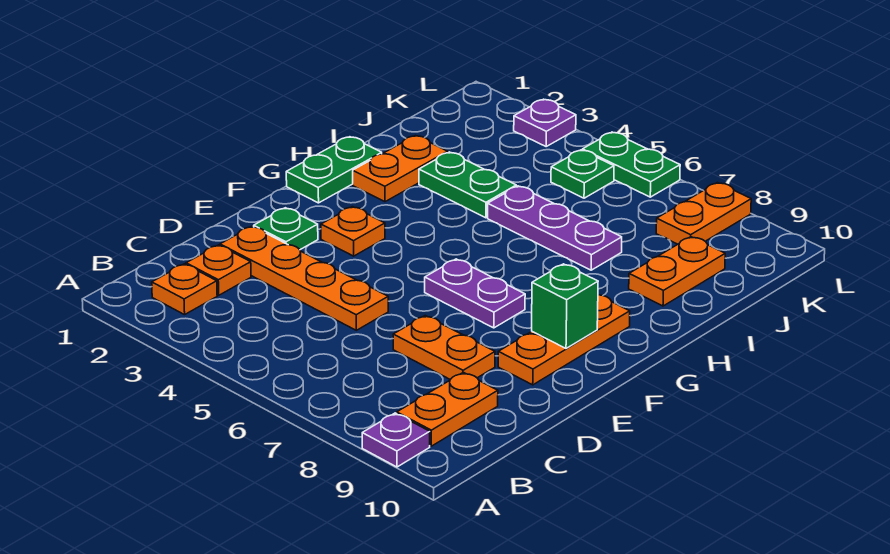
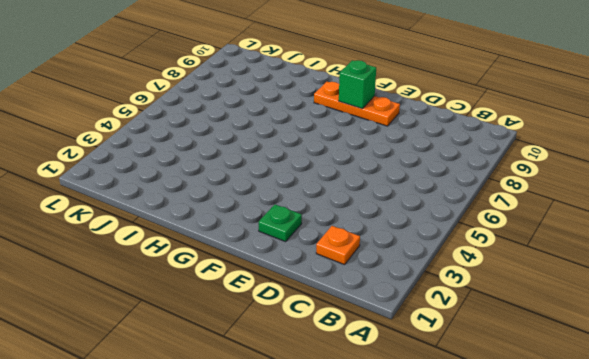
none -> purple plate A9 level 1
none -> orange plate B2 level 1
none -> orange plate B9:C9 level 1

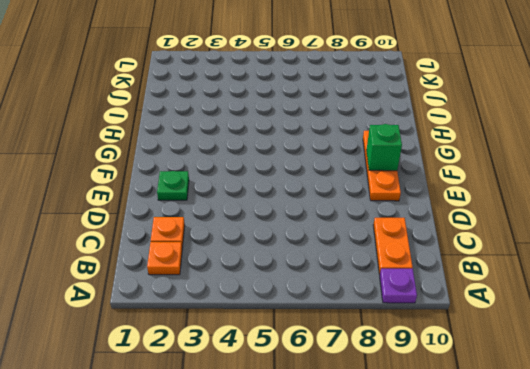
none -> orange plate D2:D5 level 1
none -> orange plate D7:D8 level 1
none -> orange plate F3 level 1

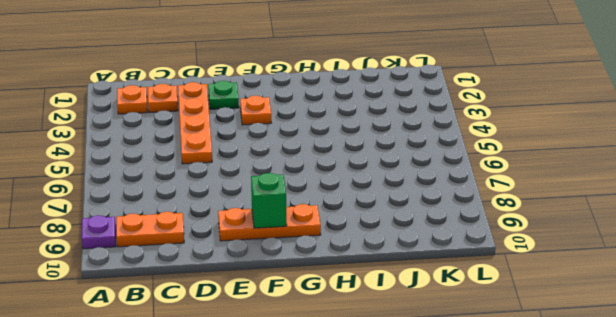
none -> orange plate D7:D8 level 1
none -> purple plate F6:F7 level 1
none -> green plate G1:H1 level 1

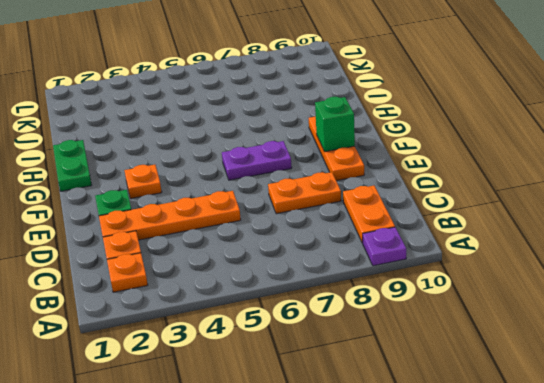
none -> orange plate H2:I2 level 1
none -> green plate I3:I4 level 1
none -> purple plate I5:I7 level 1

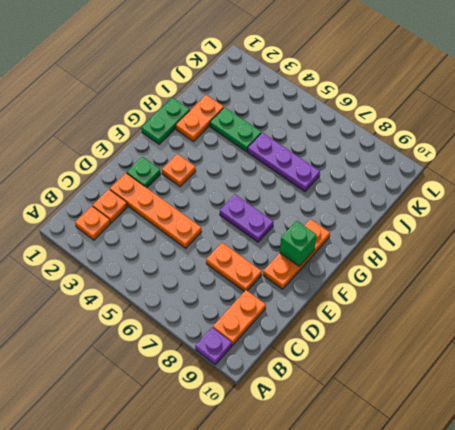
none -> orange plate I9:J9 level 1
none -> green plate K5 level 1
none -> orange plate K8:L8 level 1

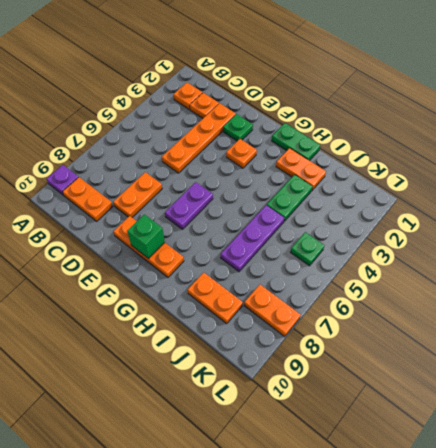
none -> purple plate L3 level 1
none -> green plate L5:L6 level 1

